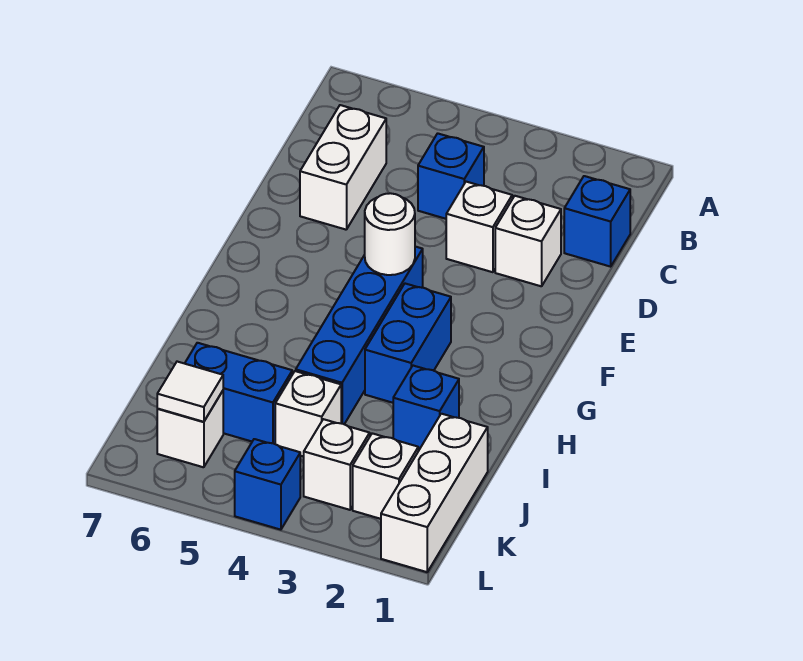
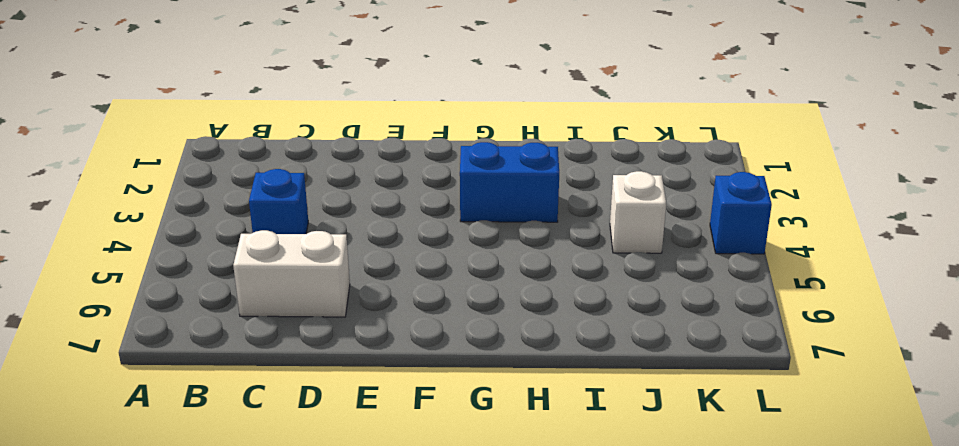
none -> blue brick C1 level 1
none -> white brick D2 level 1
none -> white brick D3 level 1

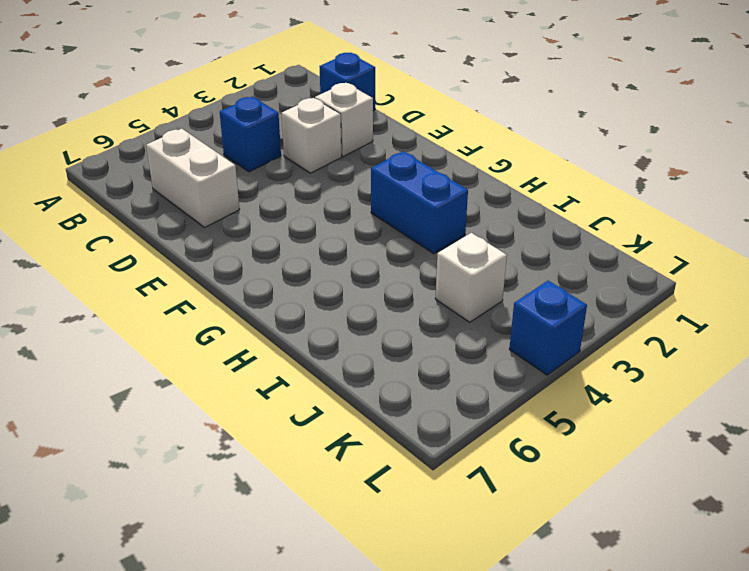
none -> blue brick F4:I4 level 1
none -> blue brick I2 level 1
none -> white brick J1:L1 level 1

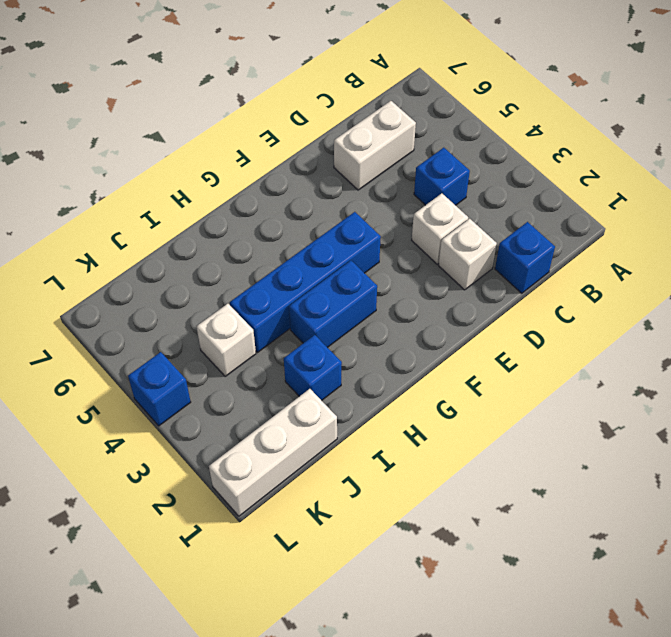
none -> blue brick J5:J6 level 1
none -> white brick K2 level 1
none -> white brick K3 level 1

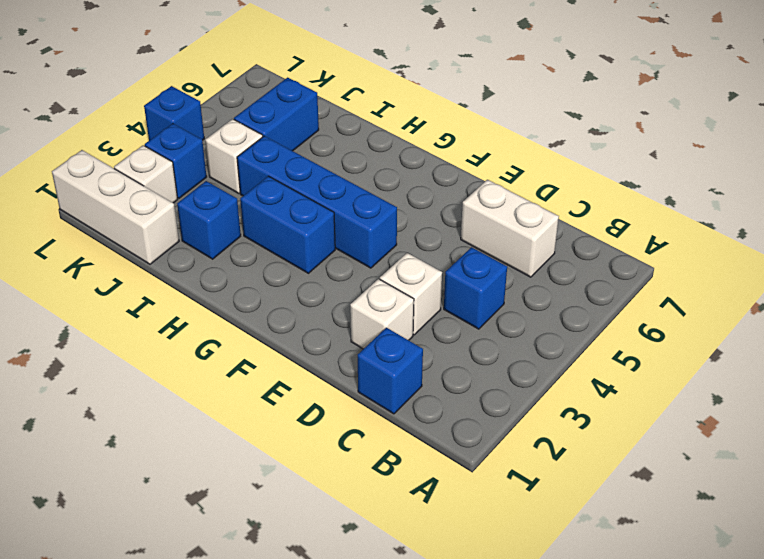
blue brick K3 level 1 -> white brick K3 level 1
none -> white brick K6 level 1
none -> white round brick F4 level 2
none -> white tile K6 level 2

